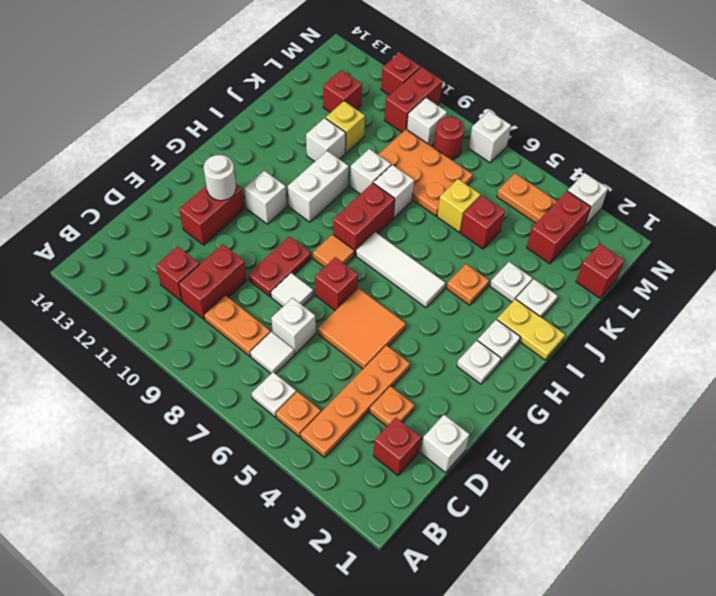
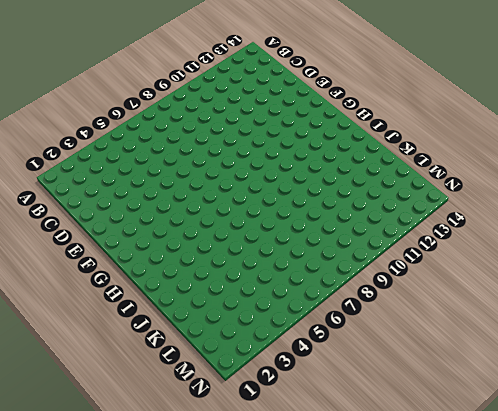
none -> orange plate B4:E4 level 1
none -> orange plate B5 level 1
none -> white plate B6 level 1
none -> red brick C2 level 1

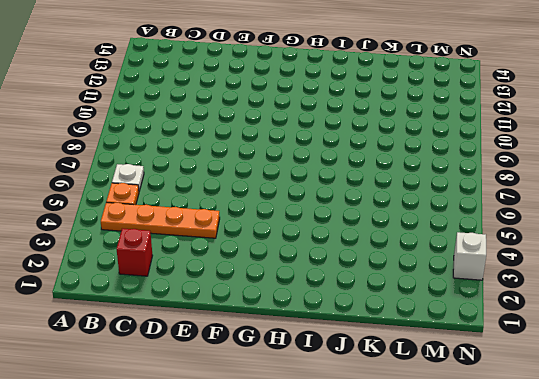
none -> white tile C7 level 1
none -> orange plate C8:C9 level 1
none -> red brick C10:D10 level 1
none -> red brick C11 level 1

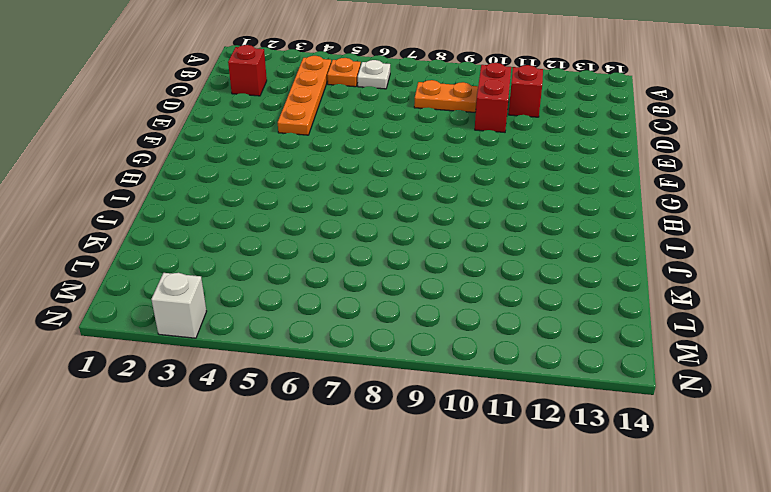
none -> white tile C7 level 1
none -> white brick D1 level 1
none -> orange plate D3 level 1
none -> white brick D7 level 1

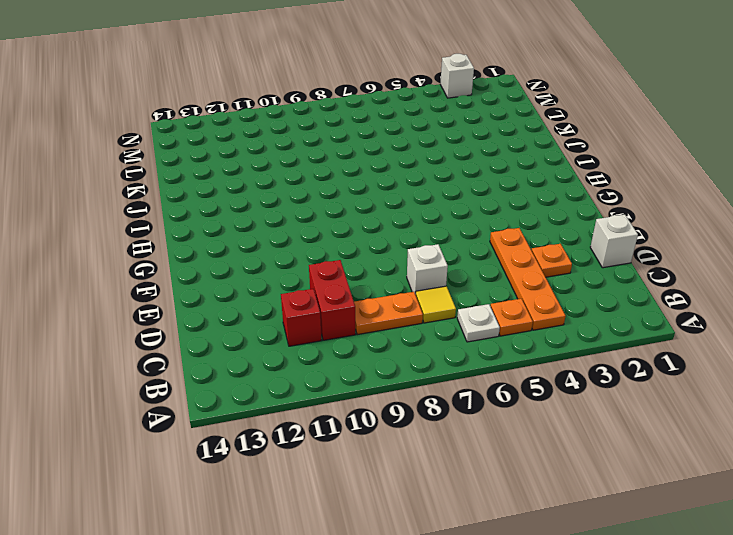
yellow tile C7 level 1 -> white tile C7 level 1
none -> red brick C2 level 1
none -> orange tile E5:F6 level 1
none -> white tile E8 level 1
none -> red plate E9:F9 level 1

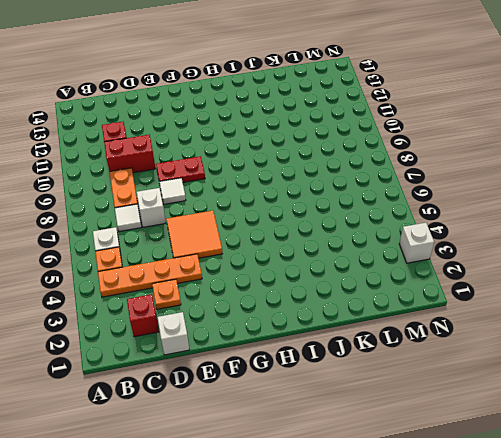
none -> red brick E12:F12 level 1
none -> red brick F7 level 1
none -> white plate G2 level 1
none -> orange tile G8 level 1

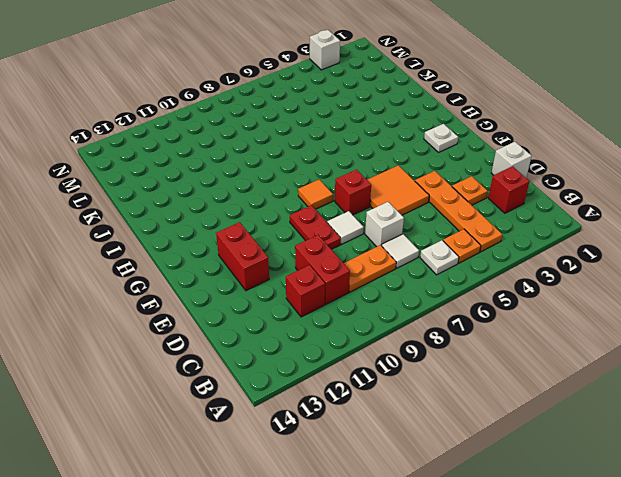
none -> white brick G11 level 1
none -> white plate H2 level 1
none -> white tile H5:H7 level 1
none -> red brick H8:I8 level 1

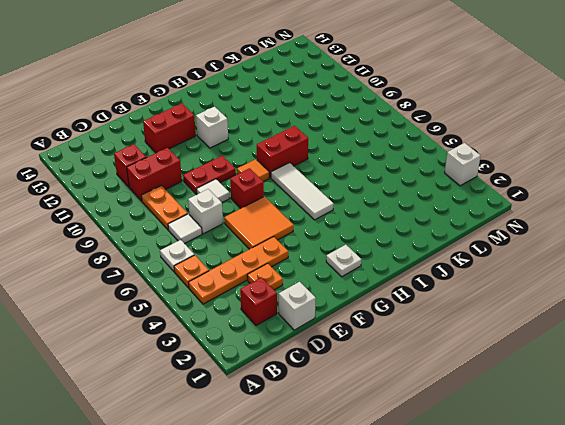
none -> white plate H2 level 1
none -> white brick H10:I10 level 1
none -> yellow plate I1:I2 level 1
none -> orange plate I4 level 1

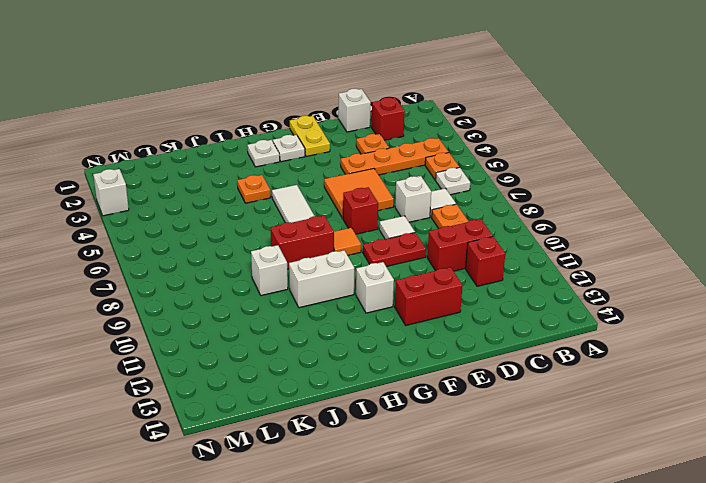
yellow plate F1:F2 level 1 -> yellow plate I1:I2 level 1
none -> white plate J2 level 1
none -> white plate J3 level 1
none -> white brick J8 level 1
none -> white brick J11 level 1

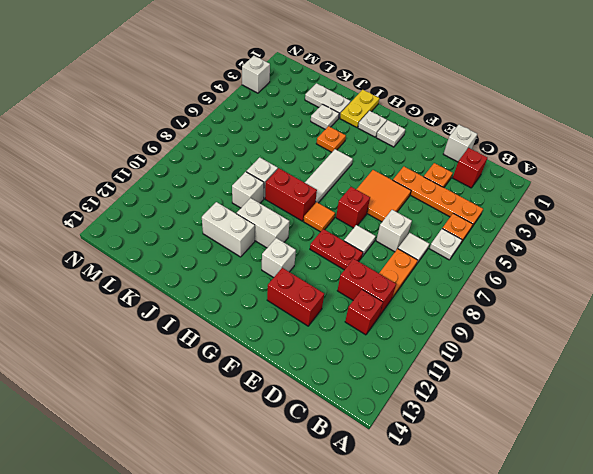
white brick I11:J11 level 1 -> white brick J11 level 1
white plate J2:K2 level 1 -> white plate J2 level 1
none -> red brick K5 level 1
none -> yellow brick K6 level 1
none -> orange plate K7:L9 level 1
none -> yellow brick K11 level 1

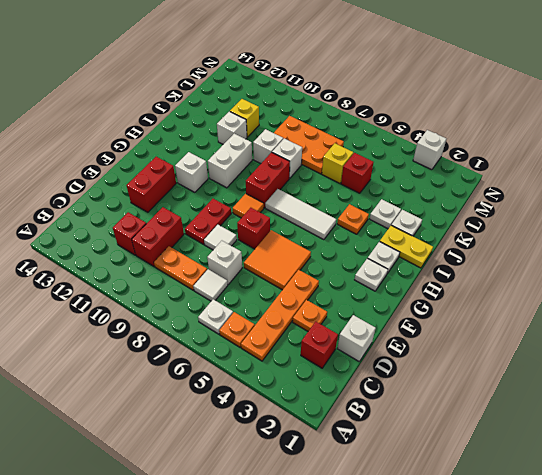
none -> red brick L1 level 1
none -> red brick L3:M3 level 1
none -> red brick L12 level 1
none -> orange plate M4:M5 level 1

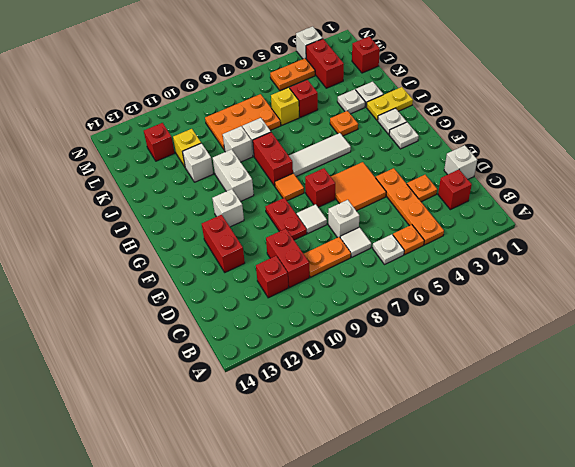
none -> red round brick M8 level 1
none -> white brick M9 level 1
none -> red brick M10:N10 level 1
none -> white brick N7 level 1

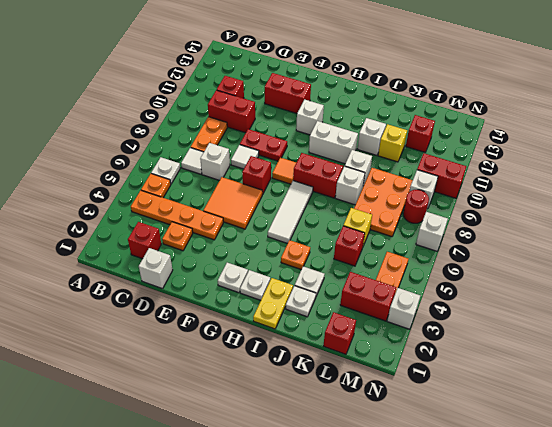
none -> red brick N11 level 1
none -> white round brick F12 level 2

